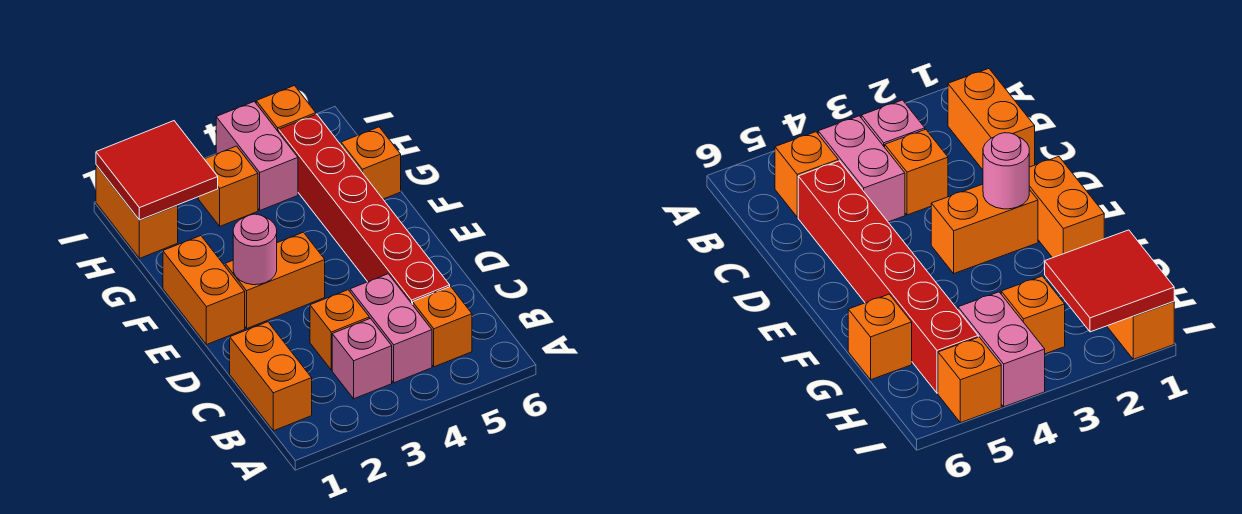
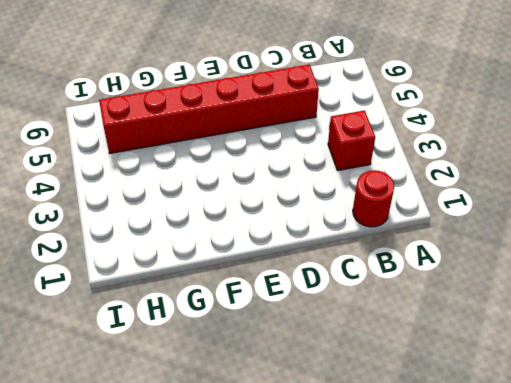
red round brick B1 level 1 -> orange brick B1:C1 level 1
red brick B3 level 1 -> pink brick B3 level 1
none -> pink brick B4:C4 level 1
none -> orange brick B5 level 1
none -> orange brick C3 level 1

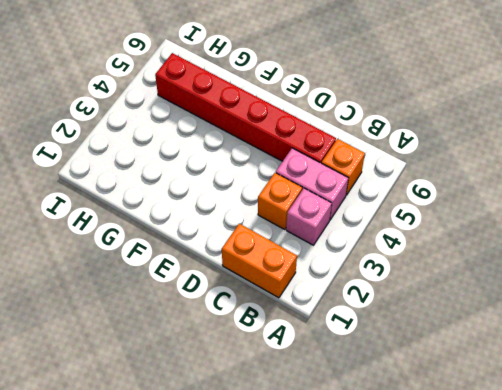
none -> orange brick E1:F1 level 1
none -> orange brick E2:E3 level 1
none -> orange brick G6 level 1

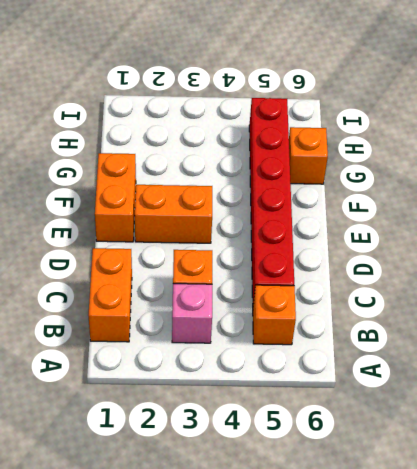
none -> pink brick B4:C4 level 1
none -> orange brick H1:I1 level 1
none -> orange brick H3 level 1

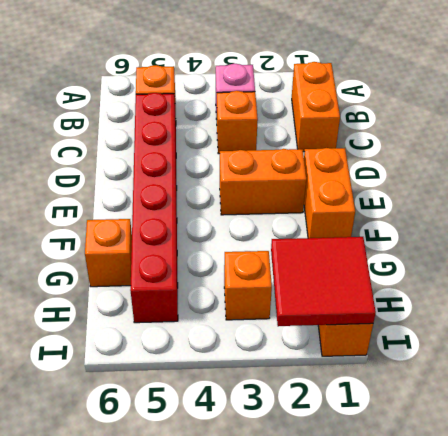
none -> pink brick B4:C4 level 1
none -> pink brick H4:I4 level 1
none -> orange brick I5 level 1

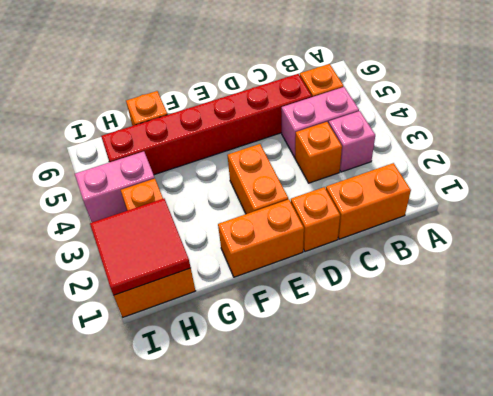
orange brick D1 level 1 -> orange brick I5 level 1
none -> pink round brick E2 level 2

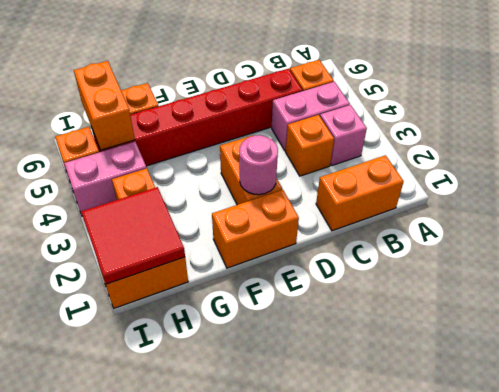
orange brick H5:H6 level 2 -> none

